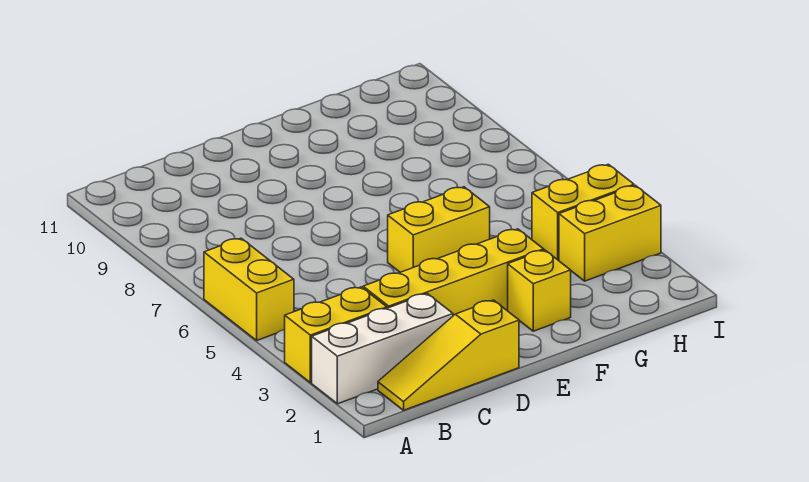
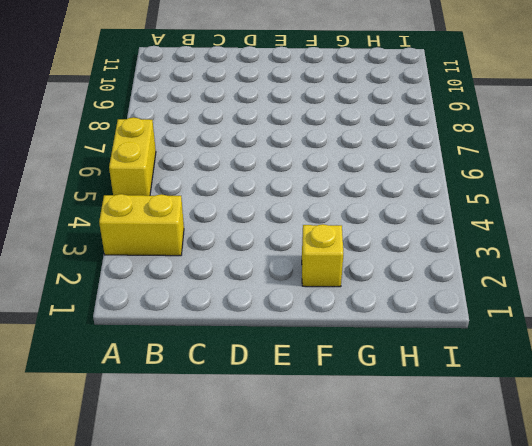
none -> white brick A2:C2 level 1
none -> yellow slope B1:D1 level 1 top D

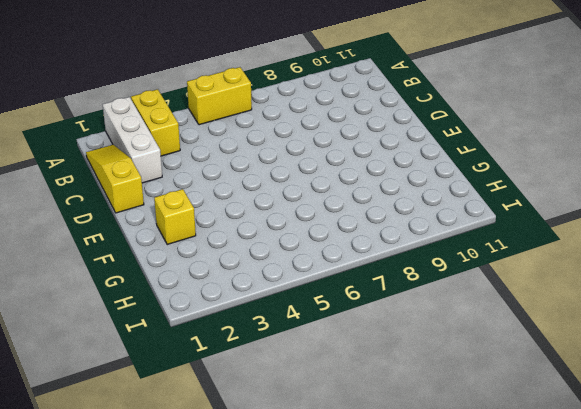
none -> yellow brick C3:F3 level 1
none -> yellow brick E5:F5 level 1

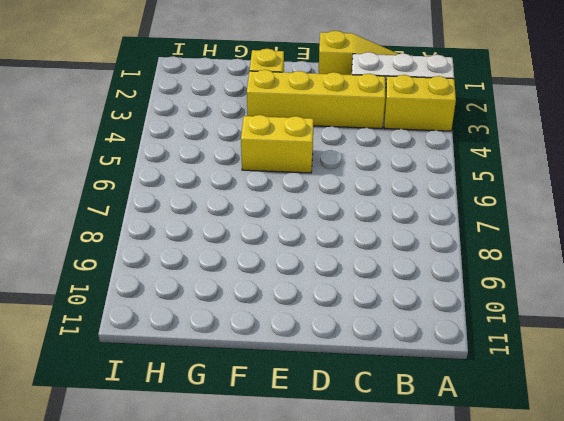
none -> yellow brick A5:A6 level 1
none -> yellow brick H3:I3 level 1

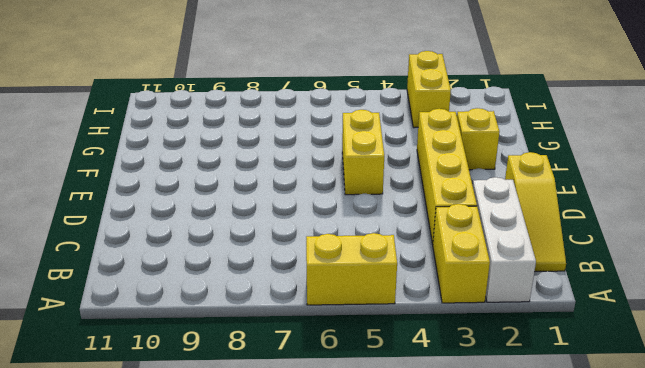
none -> yellow brick H4:I4 level 1

